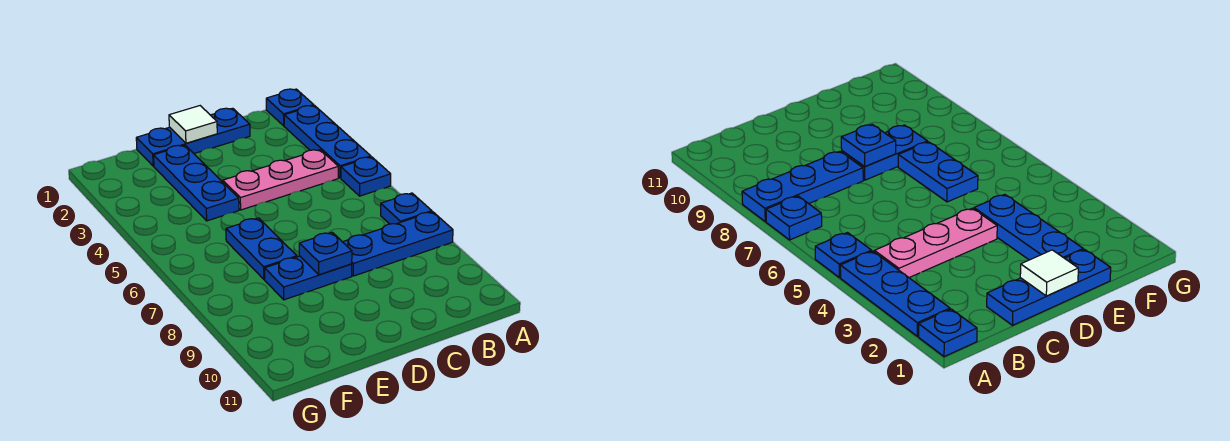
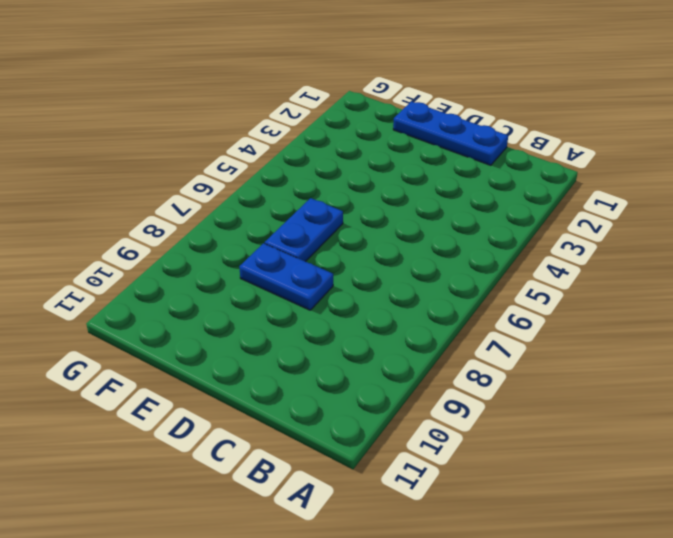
none -> blue plate A1 level 1
none -> blue plate A2:A4 level 1
none -> blue plate A5 level 1

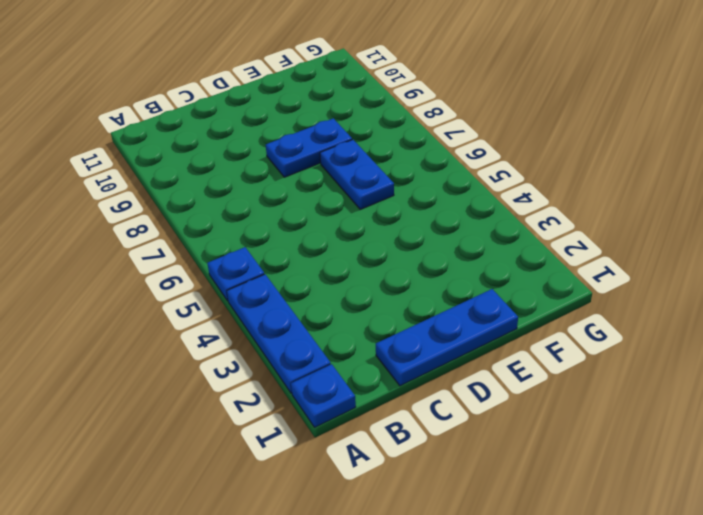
none -> blue plate A7 level 1
none -> blue plate A8:C8 level 1
none -> pink plate B4:D4 level 1

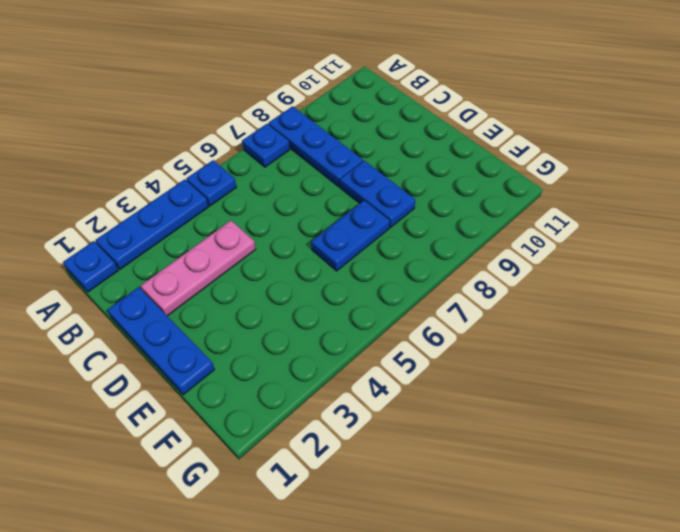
pink plate C2:C4 level 1 -> pink plate B4:D4 level 1
none -> blue plate E2:E4 level 1
none -> white tile D1 level 2
none -> blue plate D8 level 2

